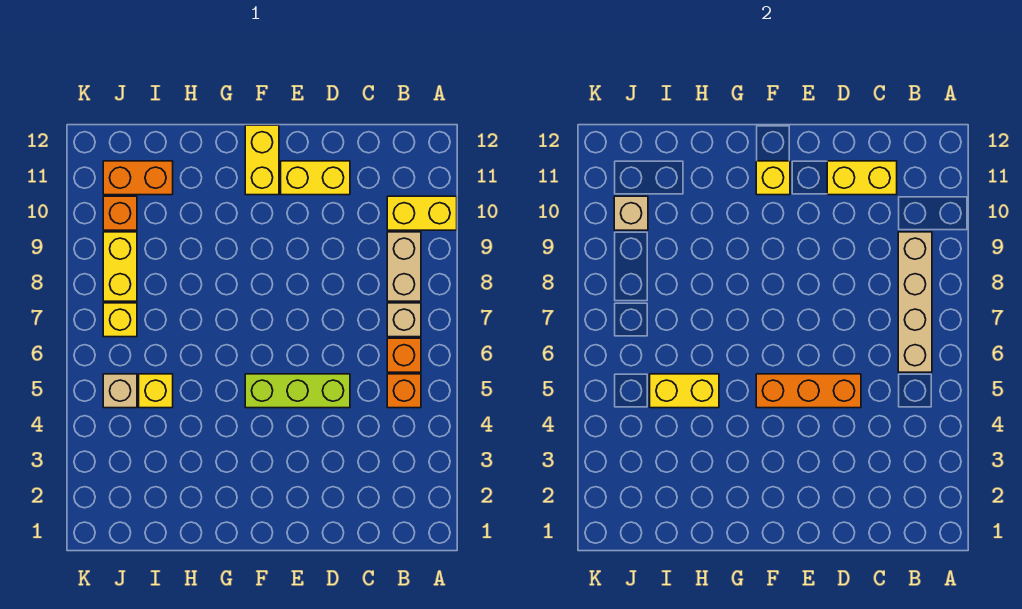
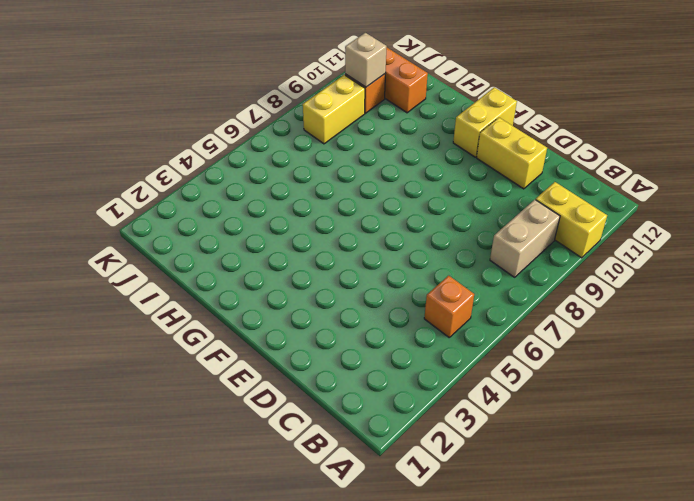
none -> orange brick B6 level 1
none -> tan brick B7 level 1
none -> lime brick D5:F5 level 1

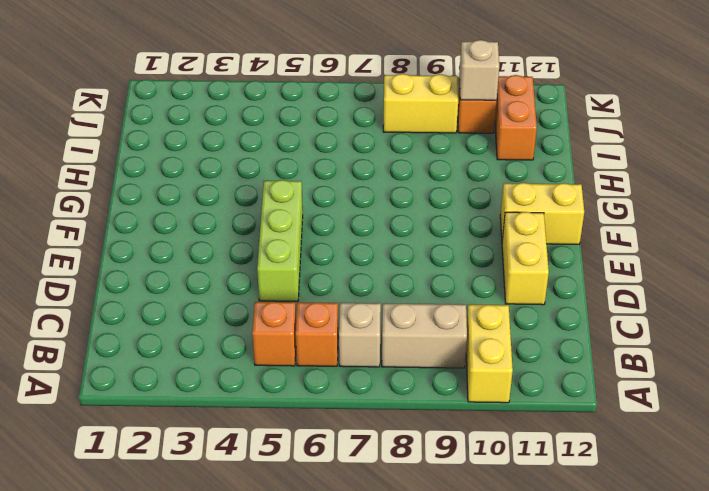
none -> yellow brick I5 level 1
none -> tan brick J5 level 1
none -> yellow brick J7 level 1

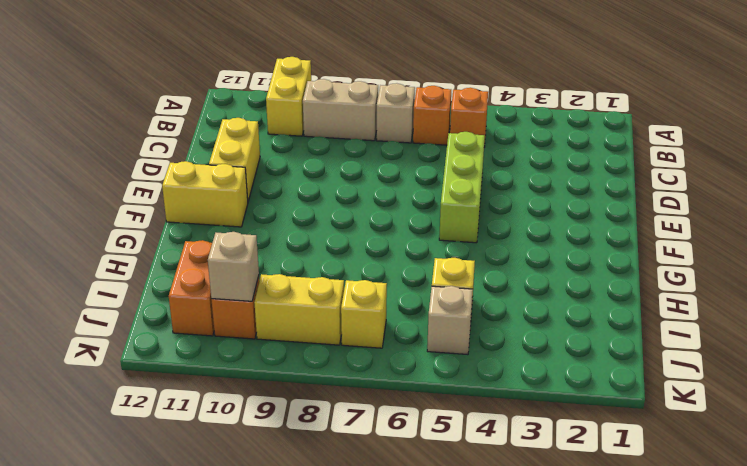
none -> tan brick B6:B9 level 2
none -> yellow brick C11:D11 level 2
none -> orange brick D5:F5 level 2

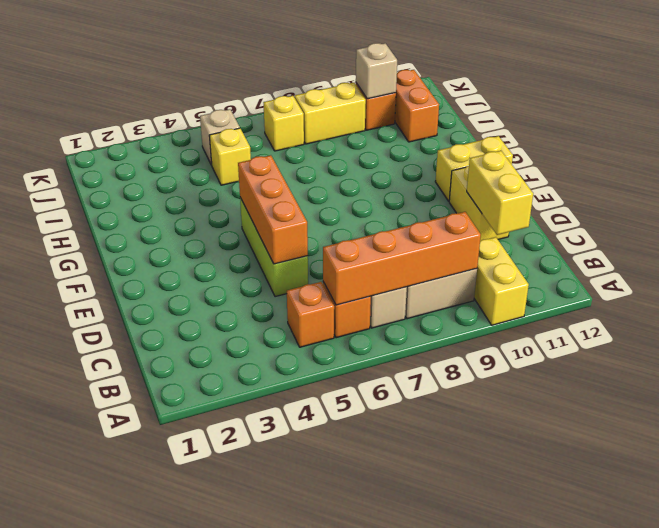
orange brick B6:B9 level 2 -> tan brick B6:B9 level 2
none -> yellow brick F11 level 2
none -> yellow brick H5:I5 level 2

